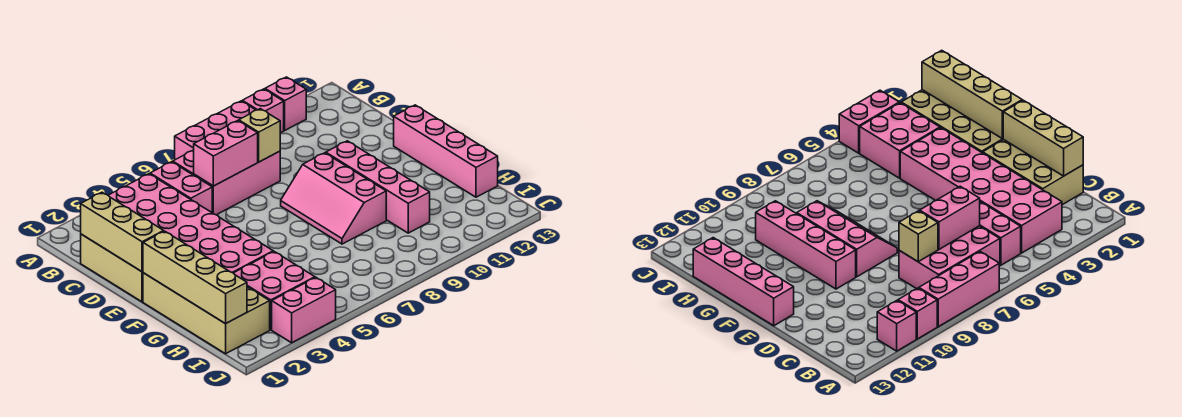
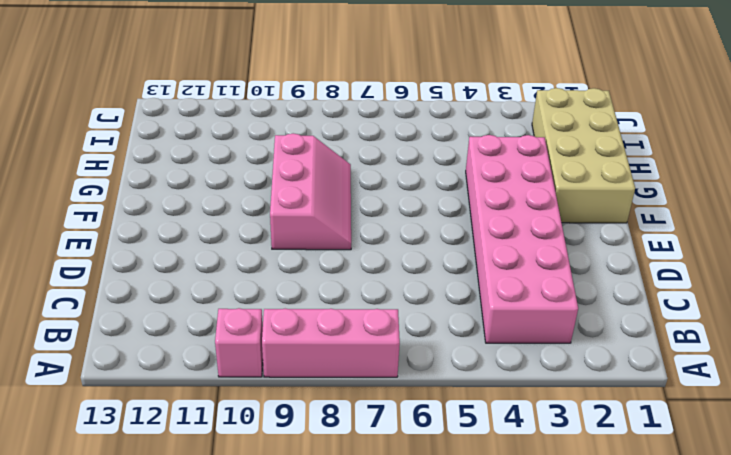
none -> pink brick A11 level 1
none -> pink brick B5:C5 level 1
none -> pink brick B6:C8 level 1

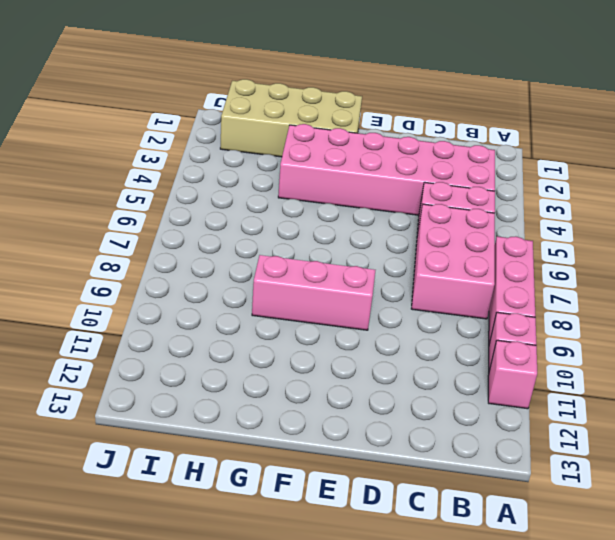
none -> tan brick C1:E2 level 1
none -> pink brick E10:H10 level 1
none -> pink brick E13:H13 level 1

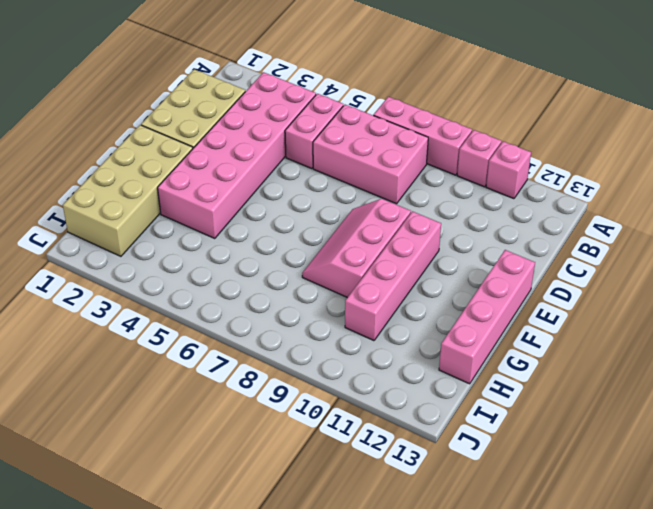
none -> pink brick H3:I4 level 1
none -> pink brick J3:J4 level 1
none -> tan brick C1:E1 level 2

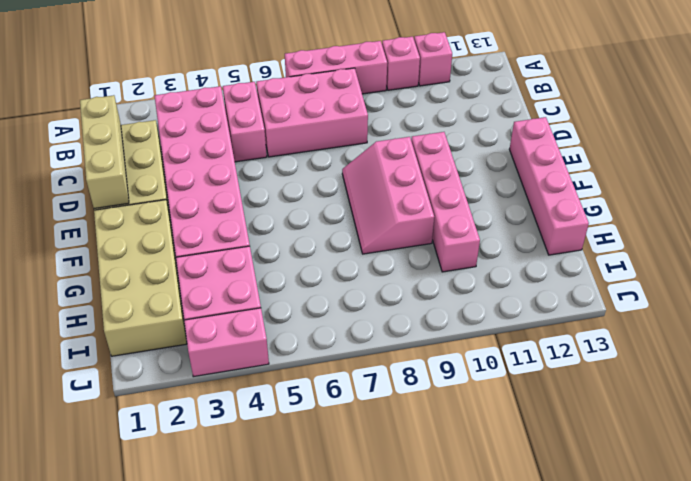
none -> pink brick C6:C7 level 2
none -> tan brick C8 level 2
none -> tan brick F1:I1 level 2

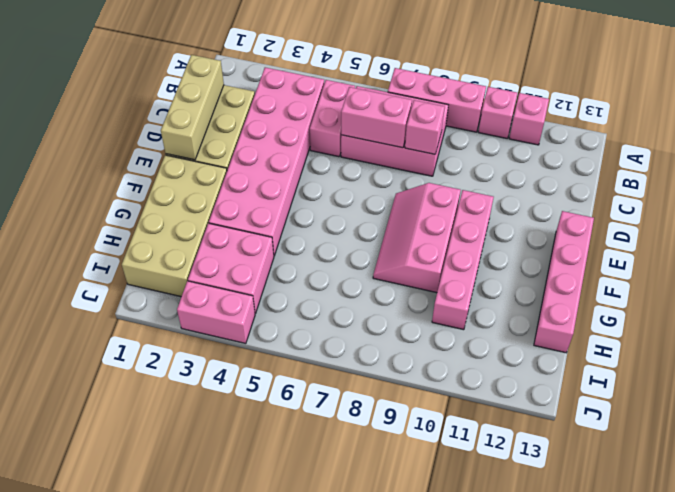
pink brick C8 level 2 -> tan brick C8 level 2
none -> tan brick F1:I1 level 2

